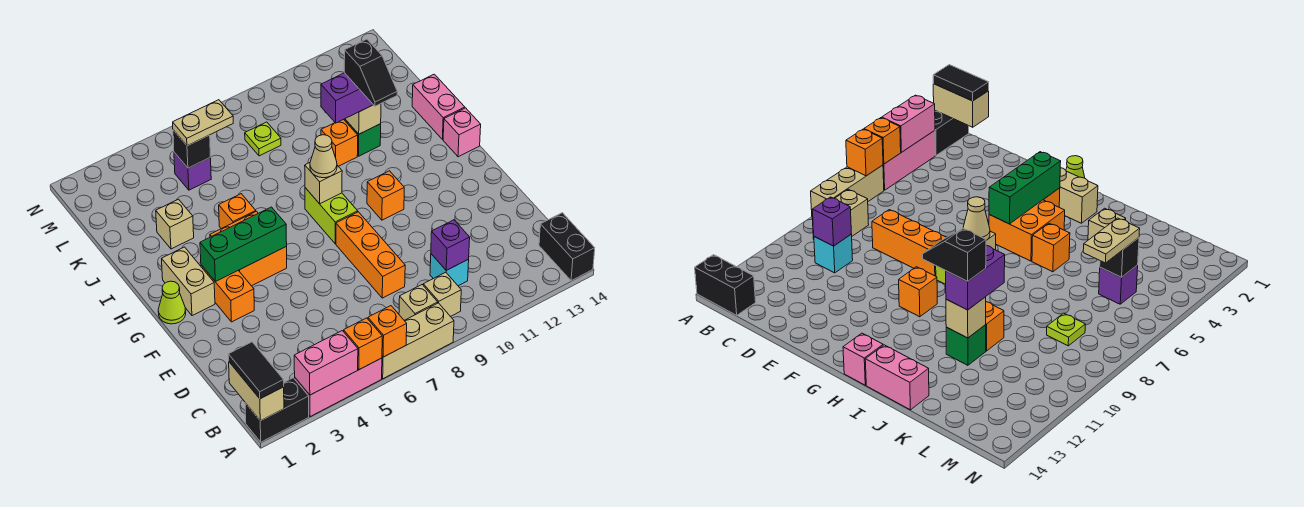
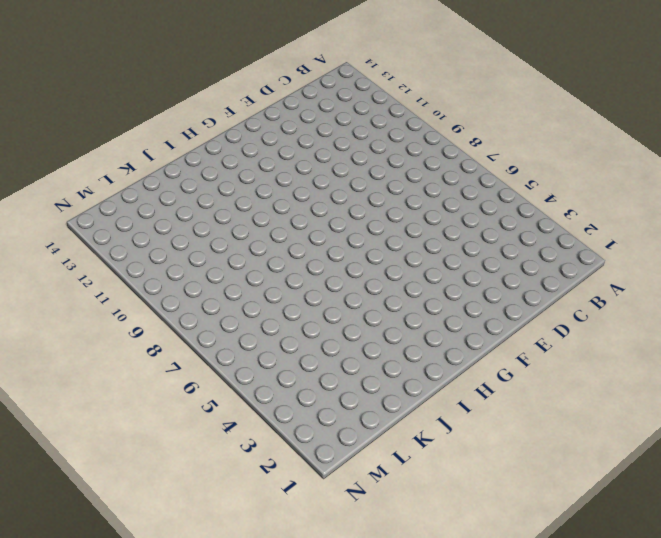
none -> black brick A1:A2 level 1
none -> pink brick A3:A5 level 1
none -> tan brick A6:A8 level 1
none -> black brick A14:B14 level 1

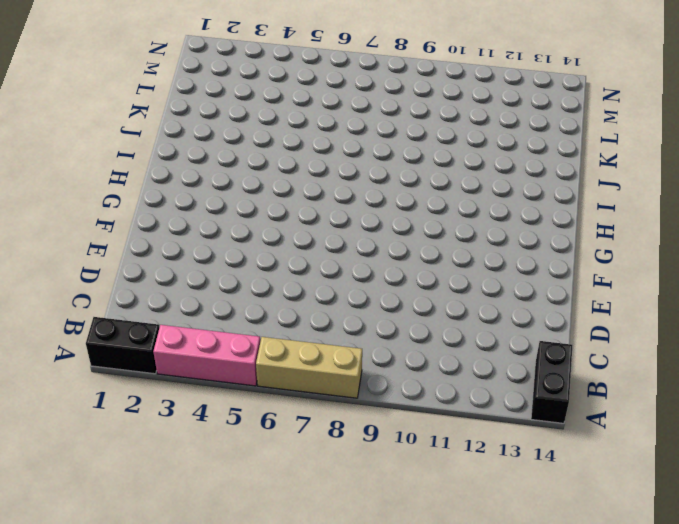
none -> tan brick B8 level 1
none -> tan brick B9 level 1
none -> cyan brick C10 level 1
none -> orange brick D8:F8 level 1

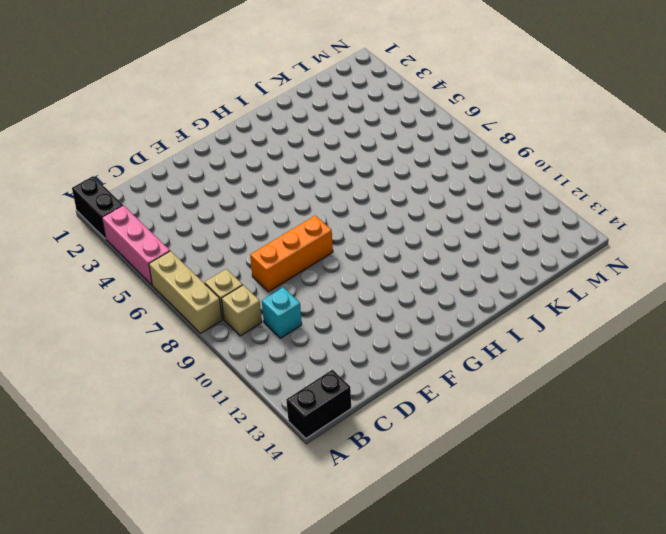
none -> orange brick F3:G3 level 1
none -> lime cone G1 level 1
none -> tan brick G2:H2 level 1
none -> orange brick G4:H5 level 1

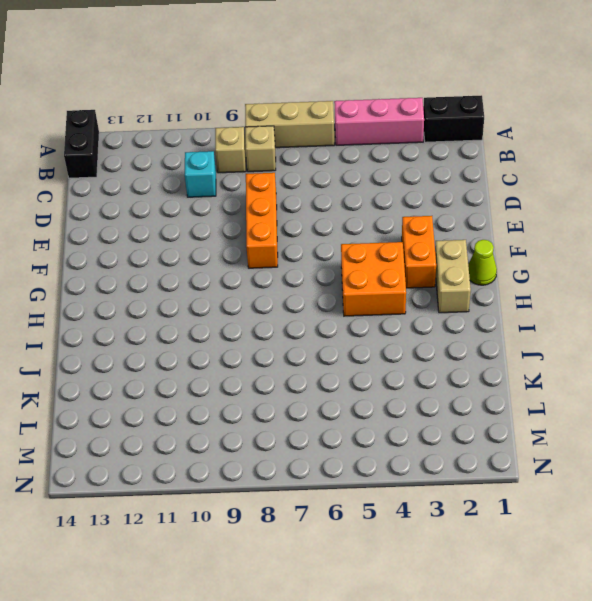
none -> lime brick G8:H8 level 1
none -> orange brick G10 level 1
none -> pink brick H14 level 1
none -> orange brick I5 level 1

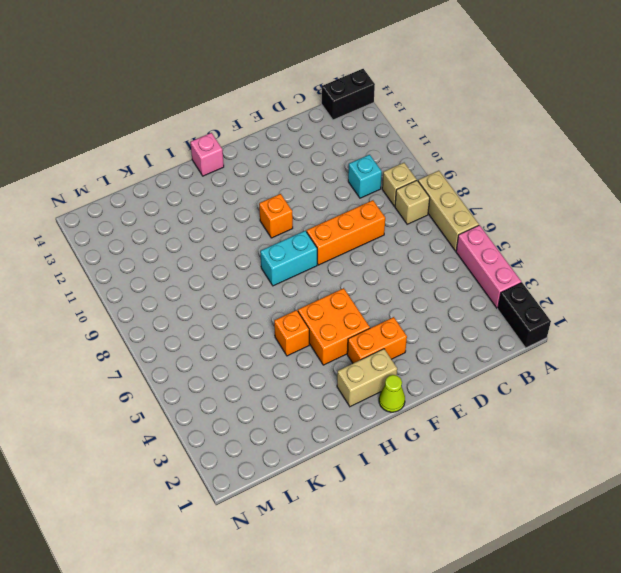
cyan brick G8:H8 level 1 -> lime brick G8:H8 level 1
none -> pink brick I14:J14 level 1
none -> tan brick J3 level 1
none -> orange brick J10 level 1
none -> green brick J11 level 1

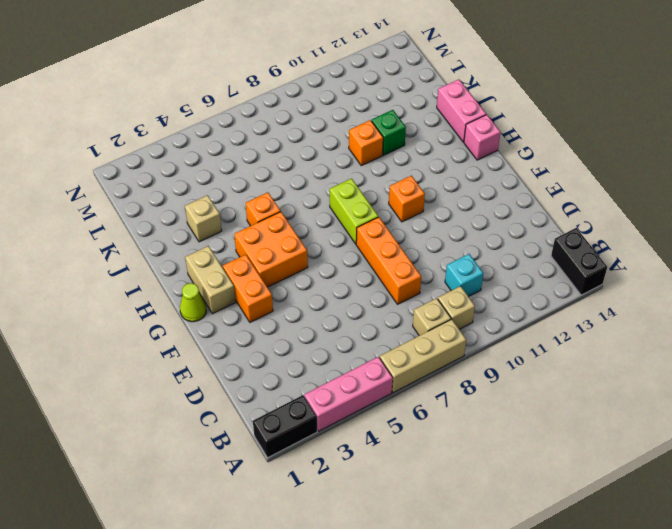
none -> purple brick L5 level 1
none -> lime plate L8 level 1
none -> tan brick A1:B1 level 2
none -> pink brick A3:A4 level 2

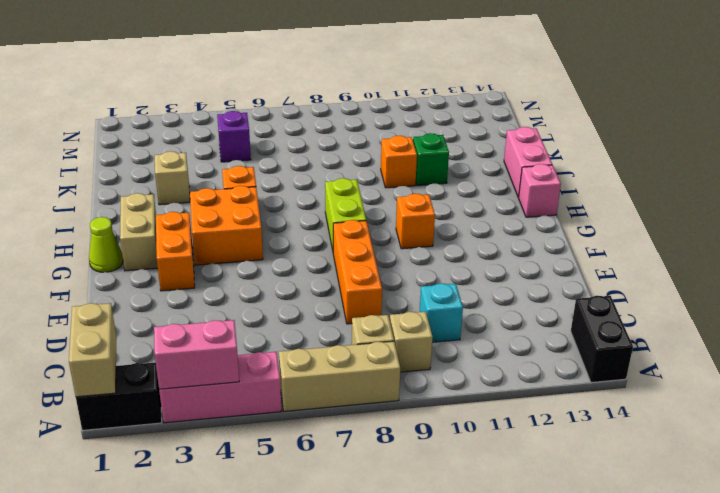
none -> lime plate L8 level 1
none -> orange brick A5 level 2
none -> orange brick A6 level 2
none -> purple brick C10 level 2

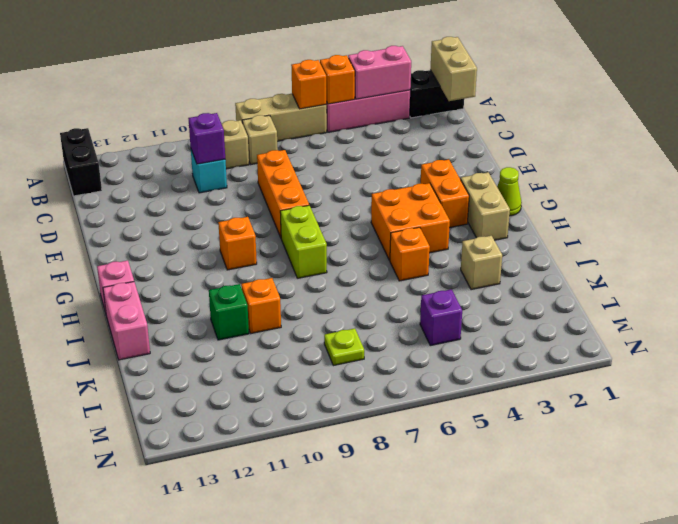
none -> green brick G3:G5 level 2
none -> tan brick H8 level 2
none -> tan brick J11 level 2
none -> black brick L5 level 2

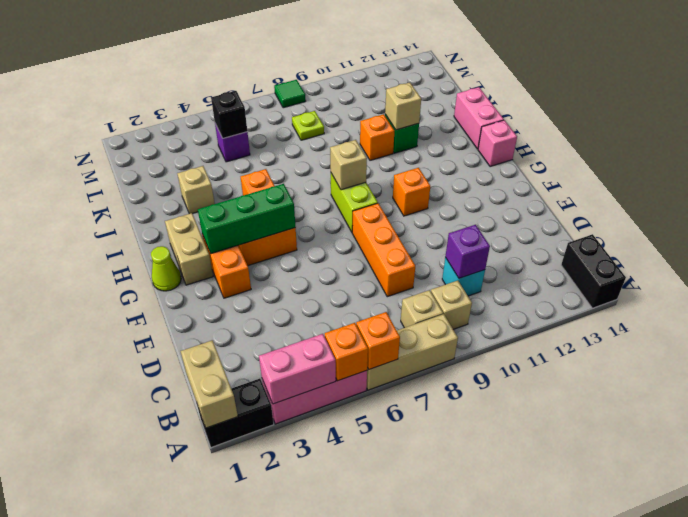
green tile N8 level 1 -> none
none -> black tile A1:B1 level 3
none -> tan cone H8 level 3
none -> purple brick J10:J11 level 3
none -> tan plate L5:L6 level 3

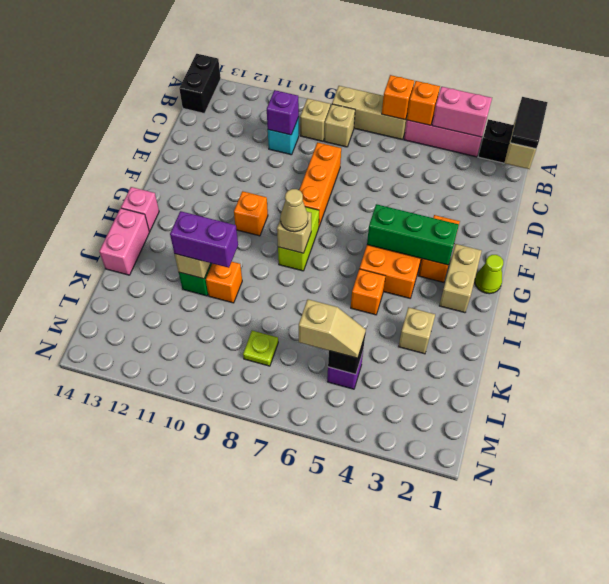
tan slope L5:L6 level 3 top 6 -> tan plate L5:L6 level 3
none -> black slope I11:J11 level 4 top J

